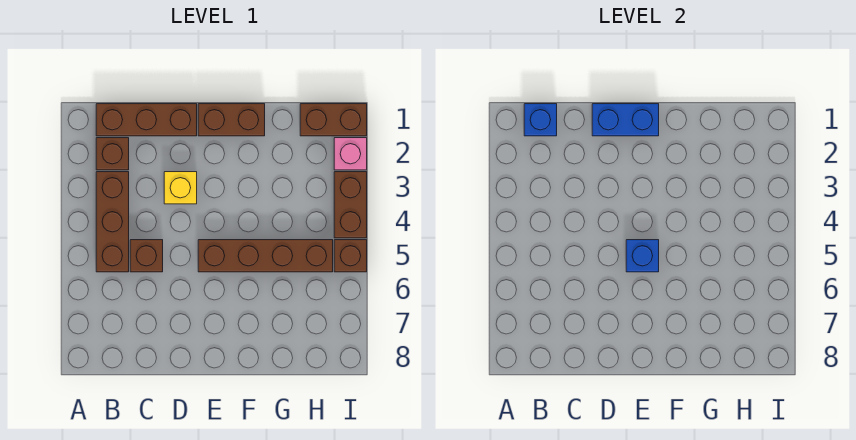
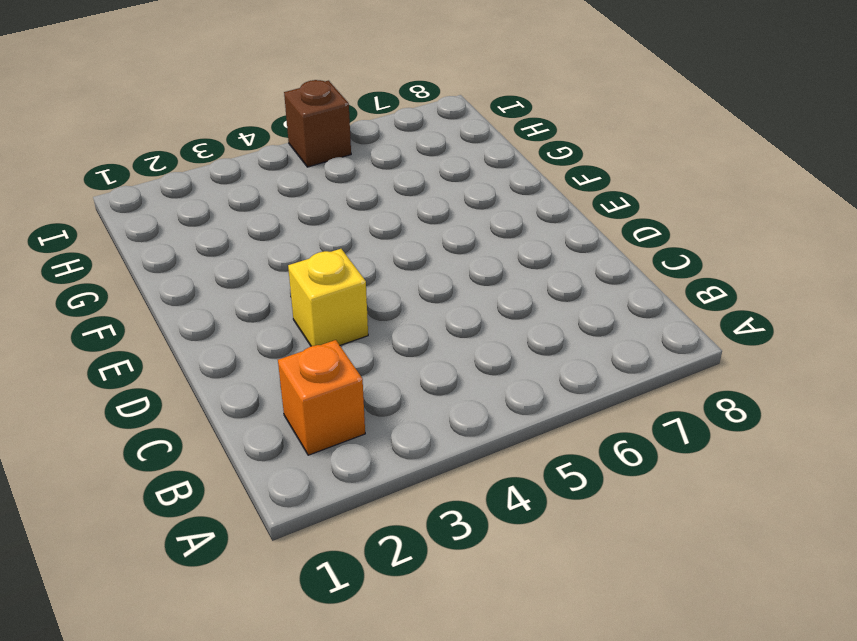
orange brick B2 level 1 -> brown brick B2 level 1
none -> brown brick B1:D1 level 1
none -> brown brick B3:B5 level 1
none -> brown brick C5 level 1

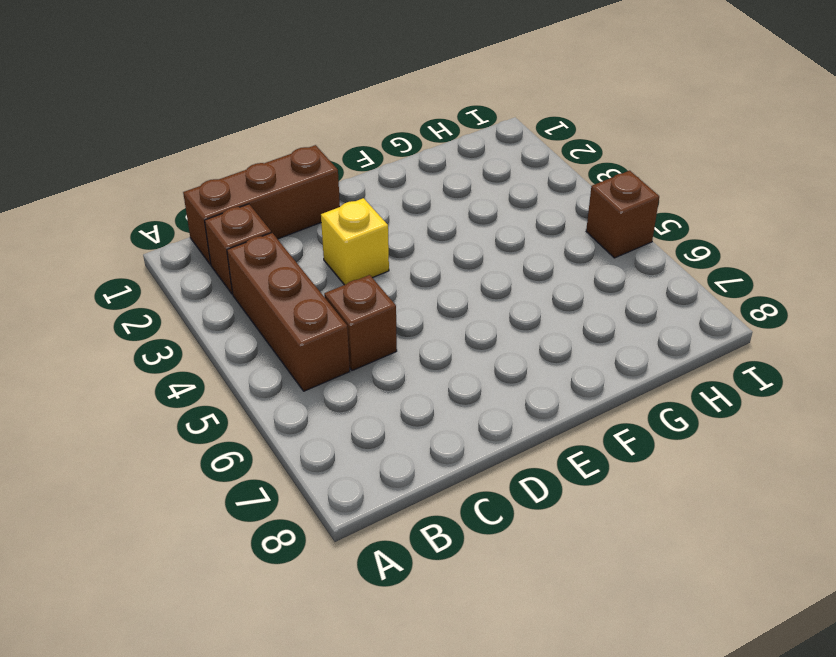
none -> brown brick E1:F1 level 1
none -> brown brick E5:H5 level 1
none -> brown brick H1:I1 level 1

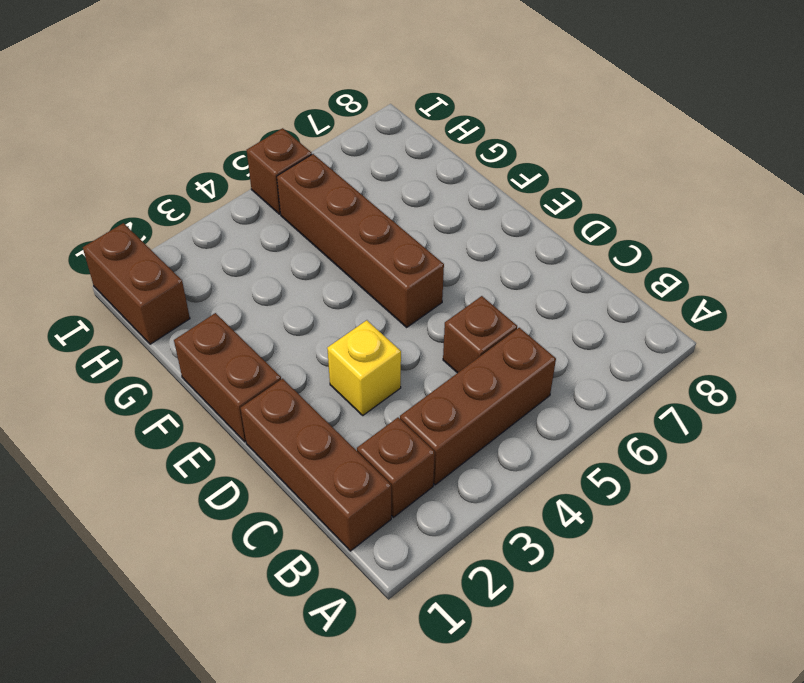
none -> pink brick I2 level 1
none -> brown brick I3:I4 level 1
none -> blue brick B1 level 2

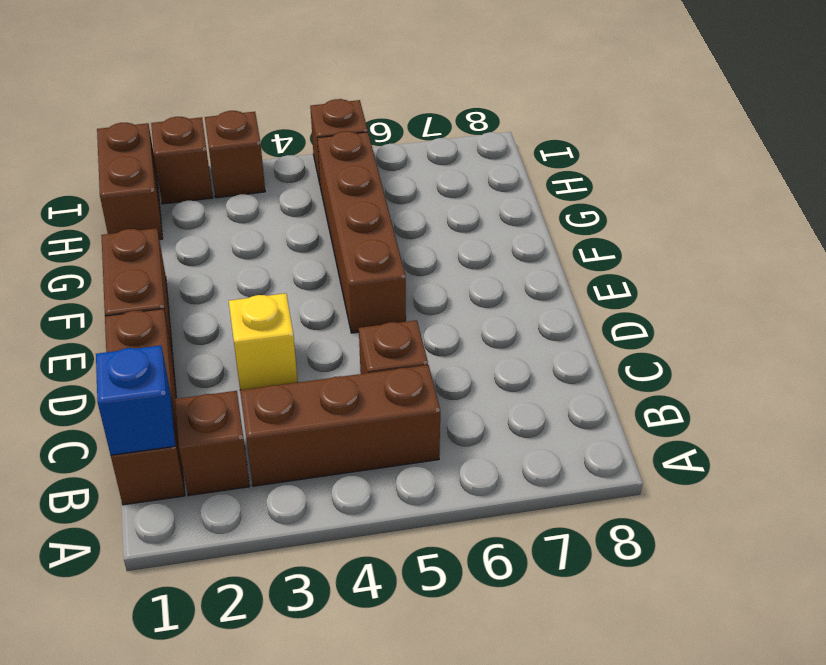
brown brick I2 level 1 -> pink brick I2 level 1
brown brick I3 level 1 -> brown brick I3:I4 level 1
none -> blue brick D1:E1 level 2
none -> blue brick E5 level 2

